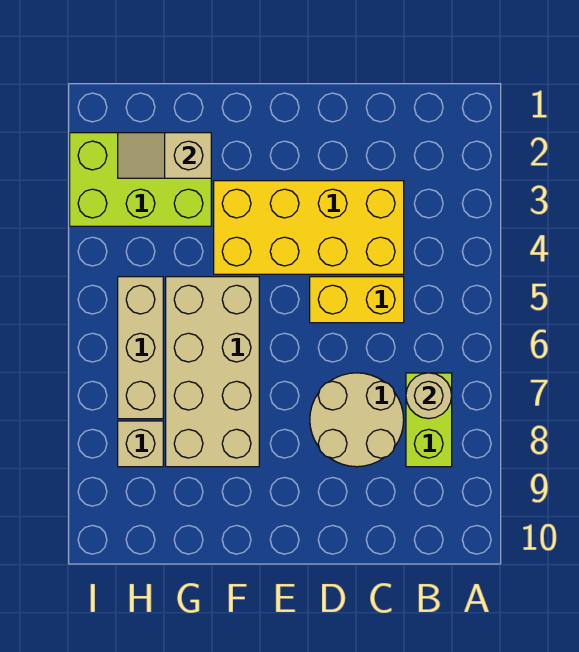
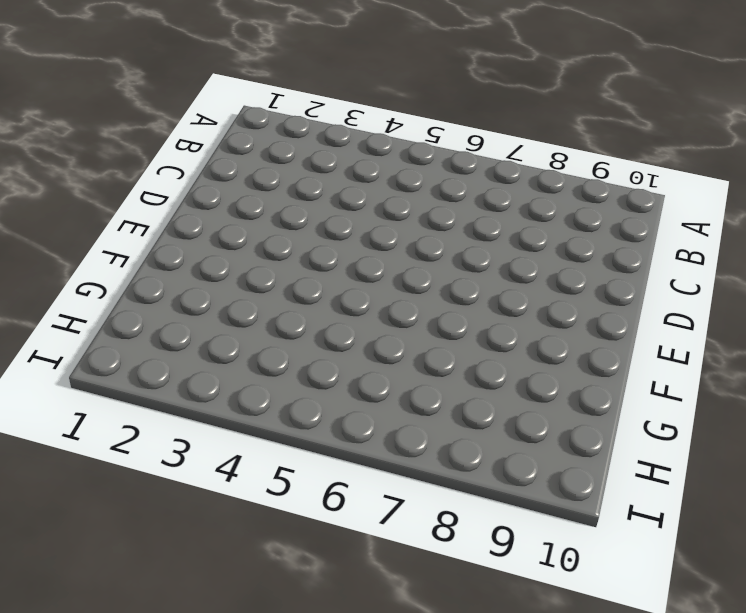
none -> lime brick B7:B8 level 1
none -> yellow brick C3:F4 level 1

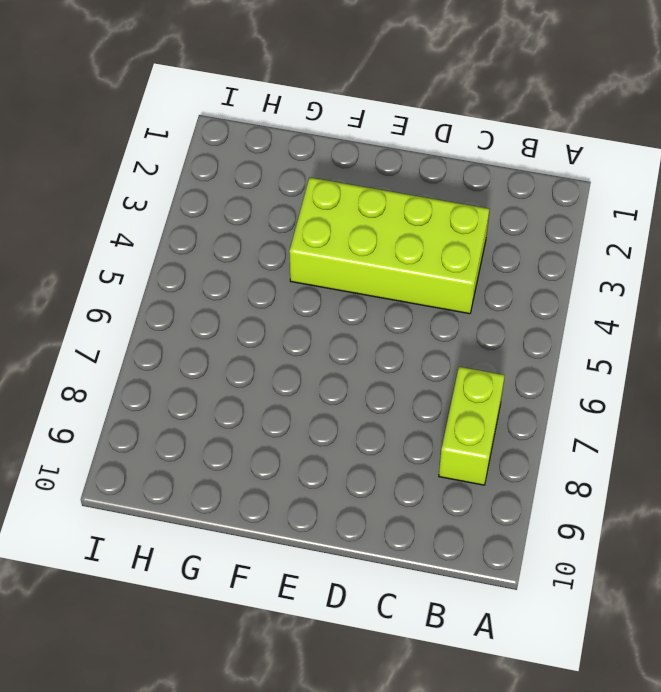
lime brick C3:F4 level 1 -> yellow brick C3:F4 level 1
none -> yellow brick C5:D5 level 1
none -> tan round brick C7:D8 level 1

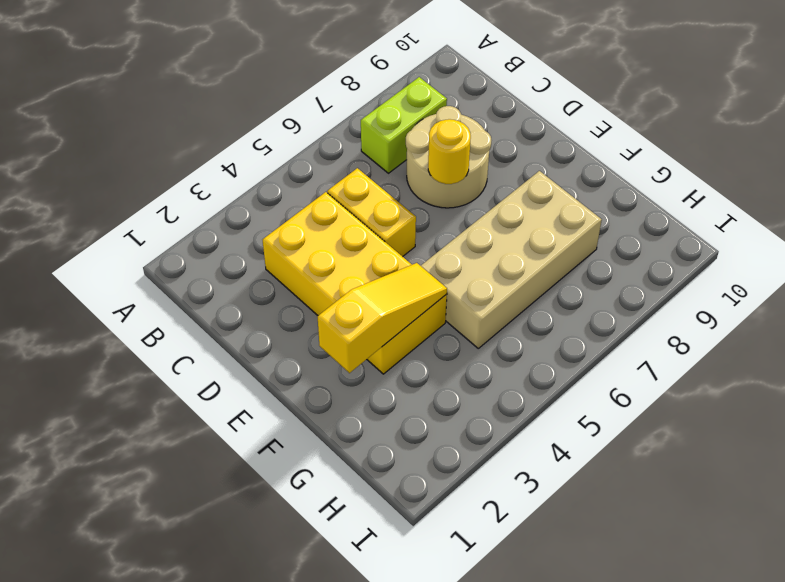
yellow round brick D7 level 2 -> none
yellow slope F2:F4 level 2 top 2 -> none
none -> lime brick G2:I3 level 1
none -> tan brick H5:H7 level 1

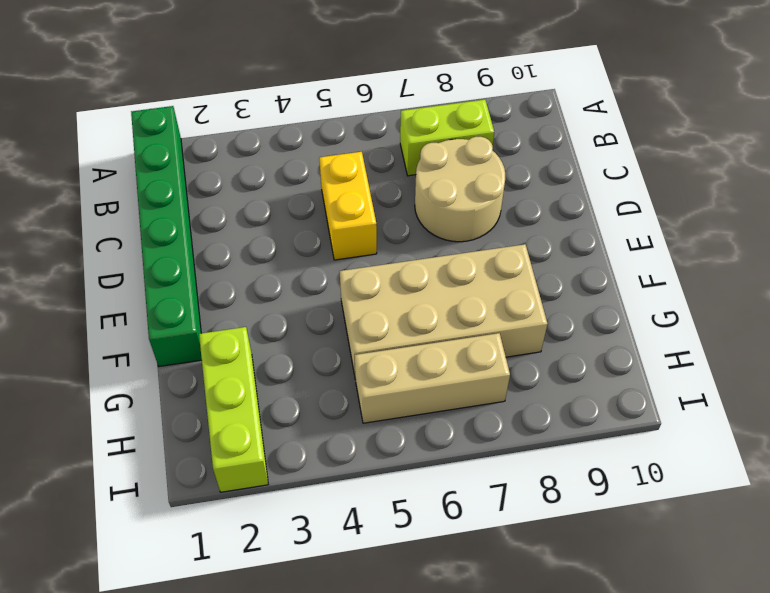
green brick A1:F1 level 1 -> none
lime brick G2:I2 level 1 -> lime brick G2:I3 level 1
none -> yellow brick C3:F4 level 1
none -> tan brick H8 level 1

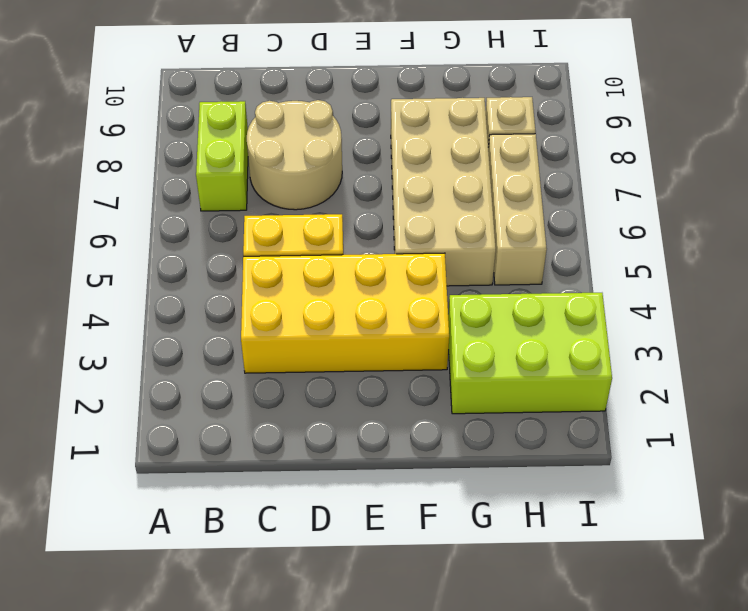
none -> tan round brick B7 level 2
none -> tan slope G2:H2 level 2 top G

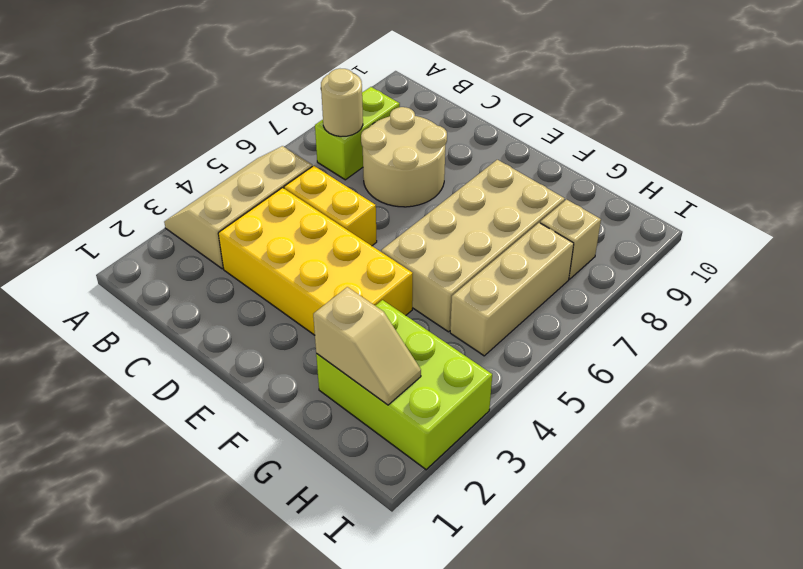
tan slope A3:B5 level 1 top B -> none

